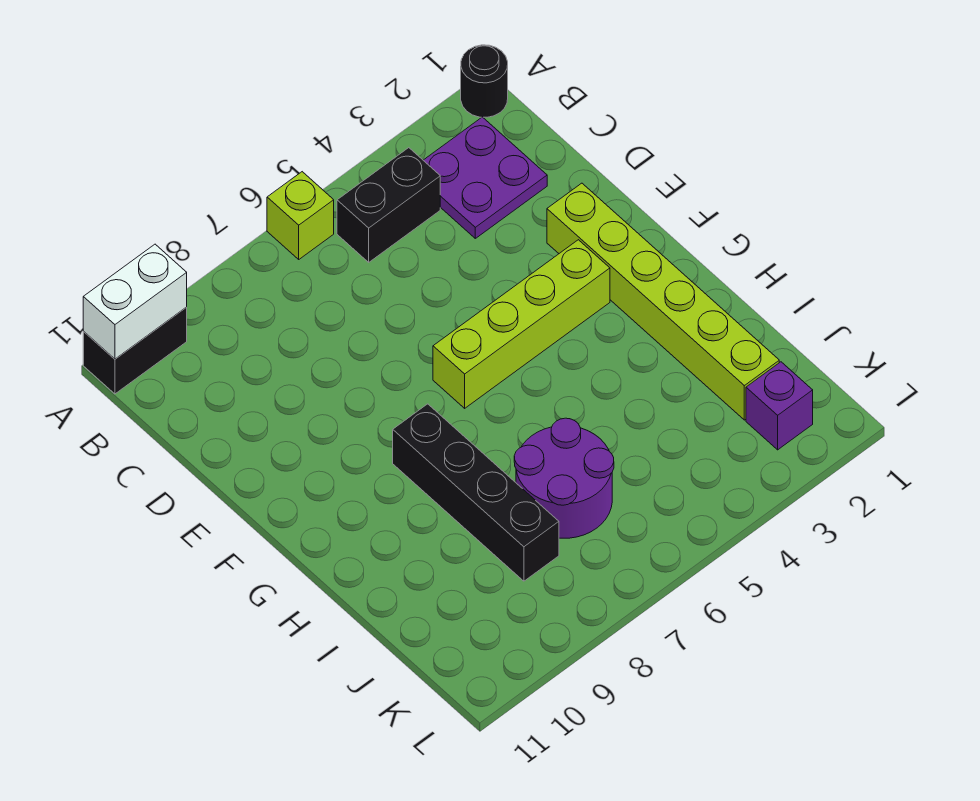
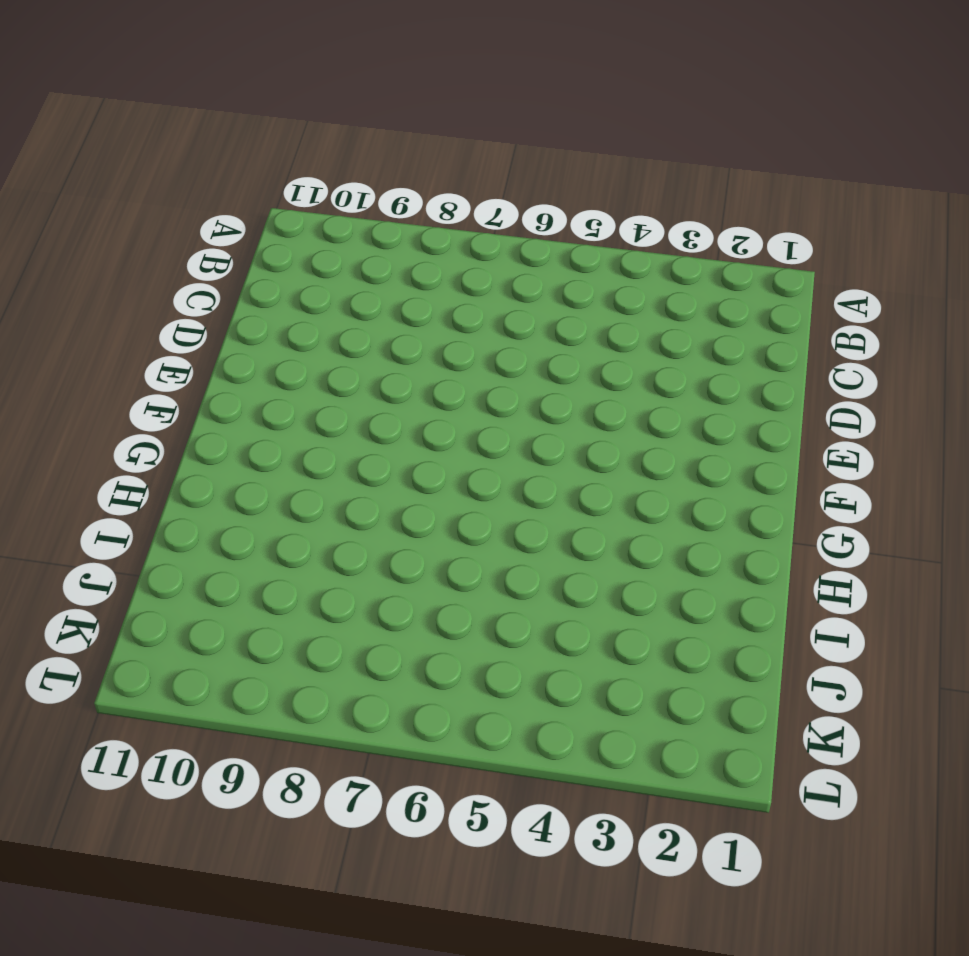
none -> black round brick A1 level 1
none -> lime brick A6 level 1

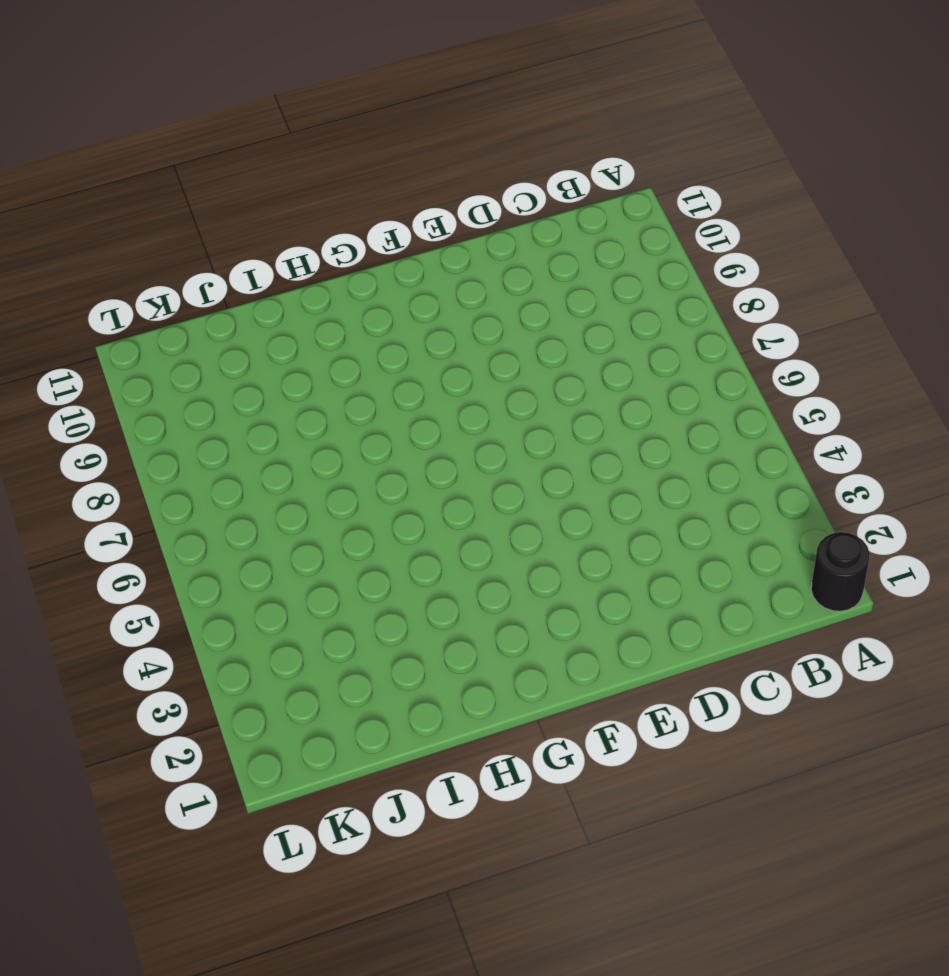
none -> lime brick A6 level 1
none -> black brick A10:A11 level 1

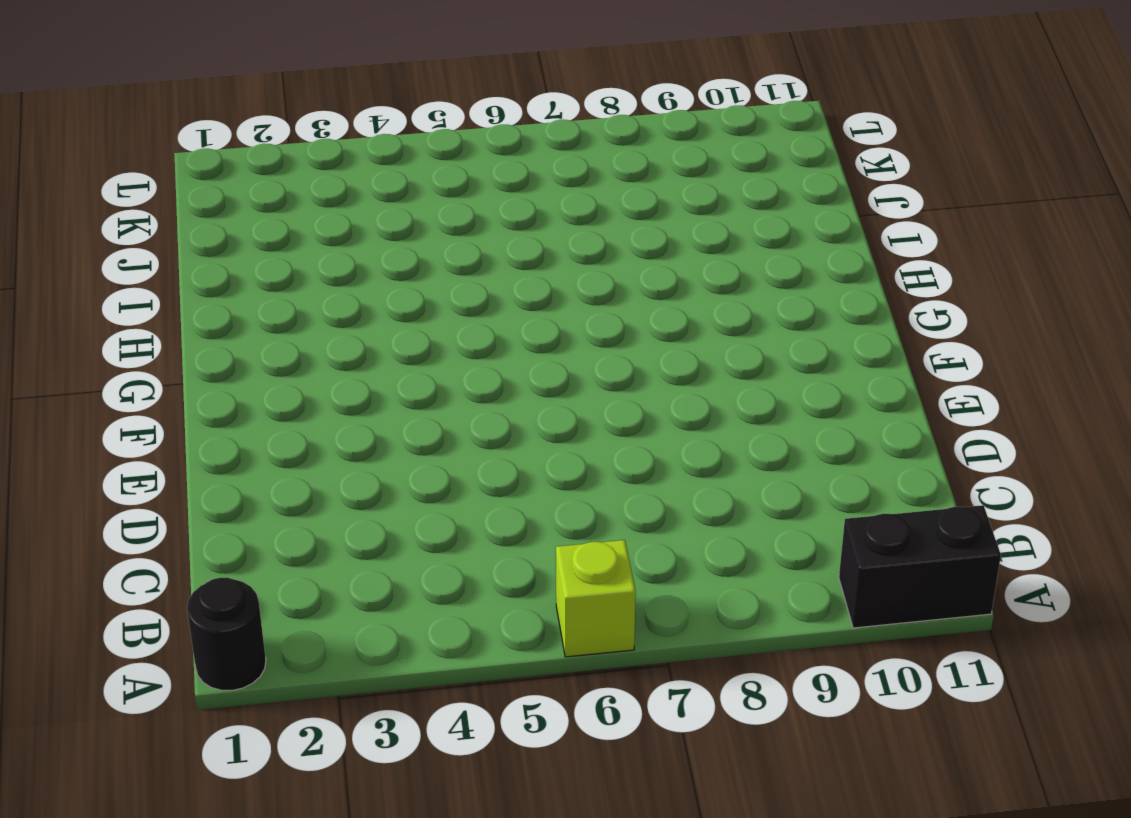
none -> purple plate B2:C3 level 1
none -> black brick B4:B5 level 1

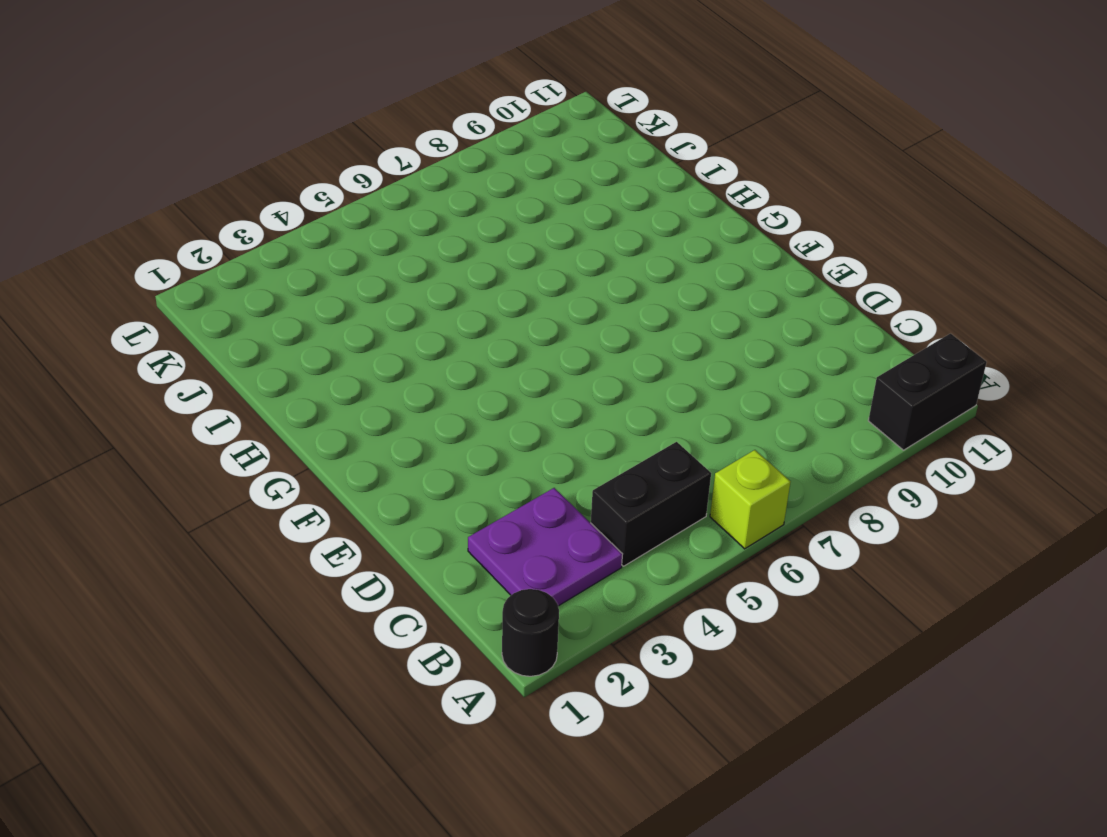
none -> lime brick E2:J2 level 1
none -> lime brick F3:F6 level 1

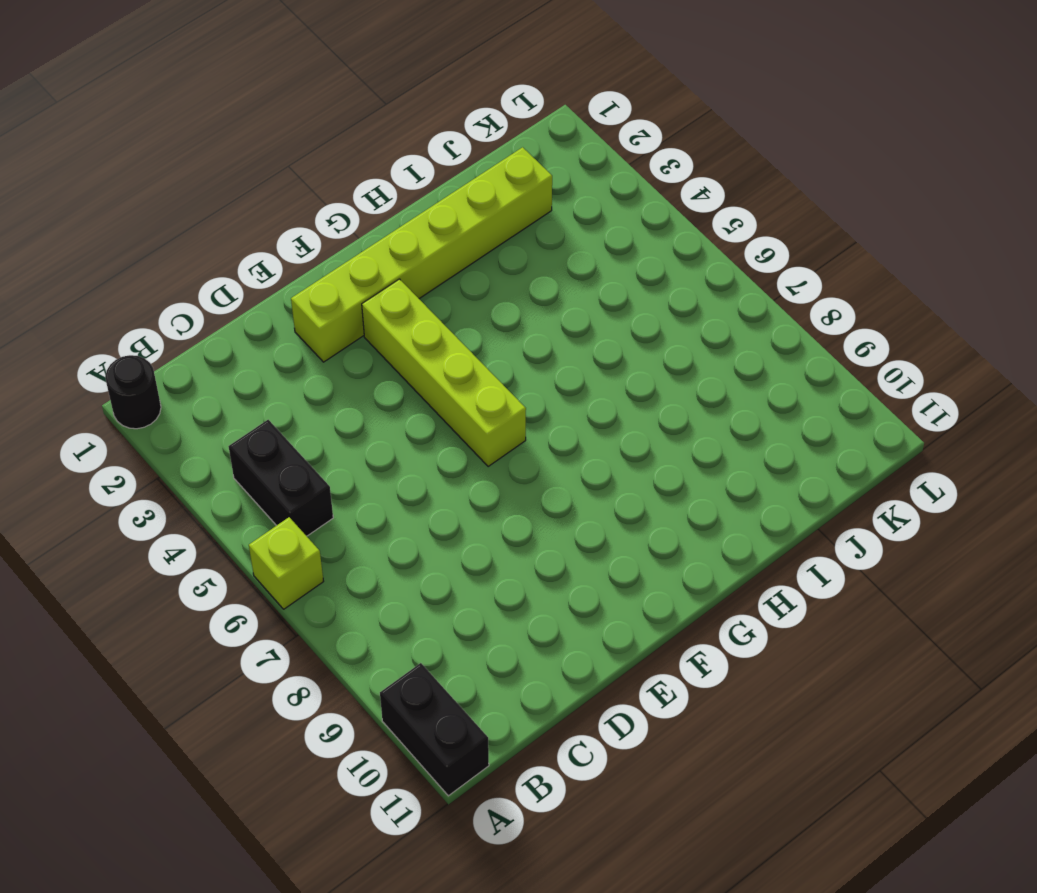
none -> purple plate B2:C3 level 1
none -> black brick G8:J8 level 1

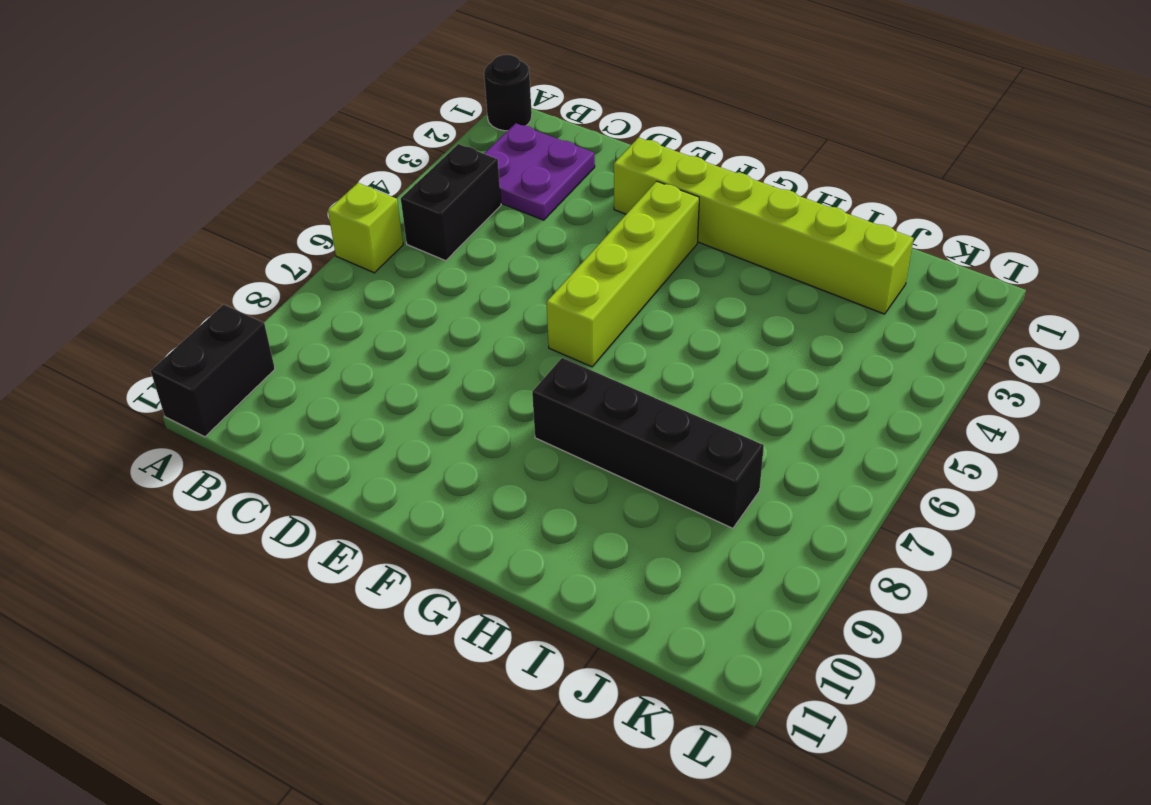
none -> purple round brick I6:J7 level 1
none -> purple brick K2 level 1

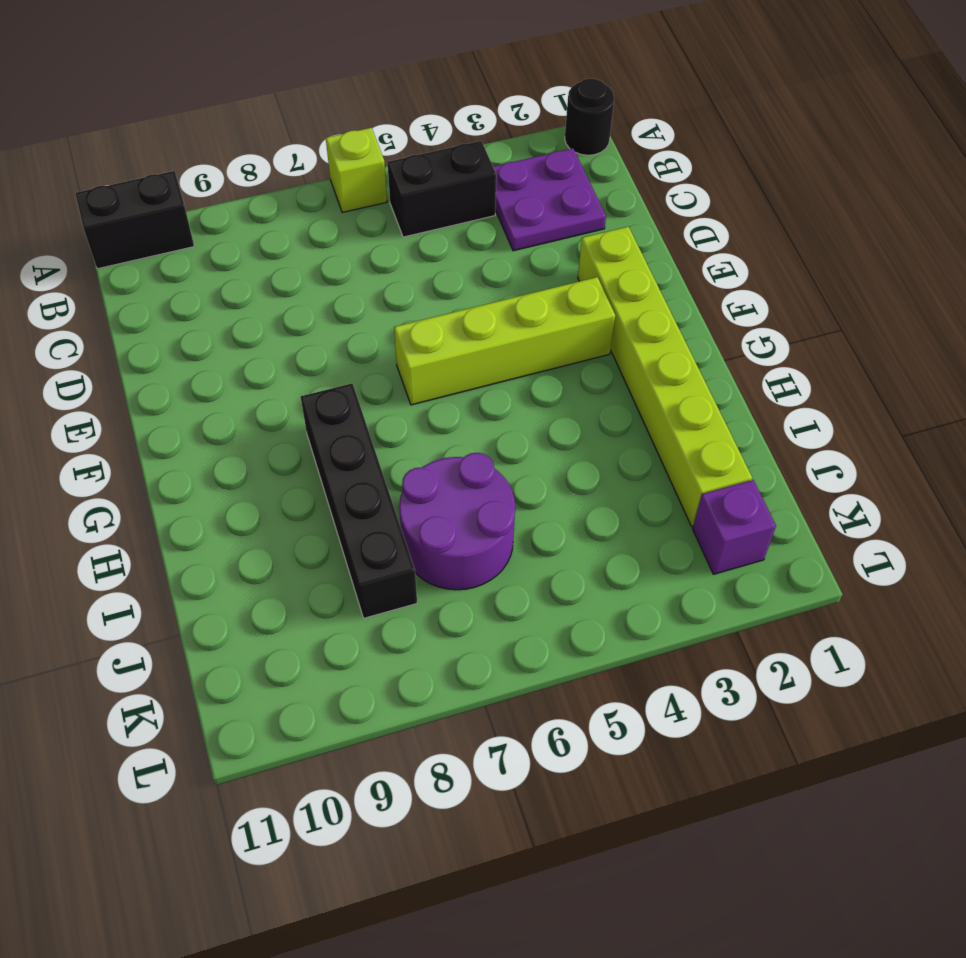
none -> white brick A10:A11 level 2

